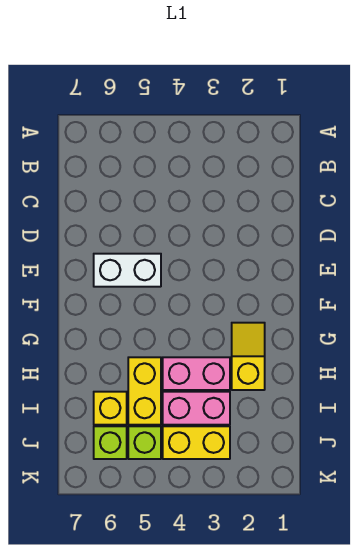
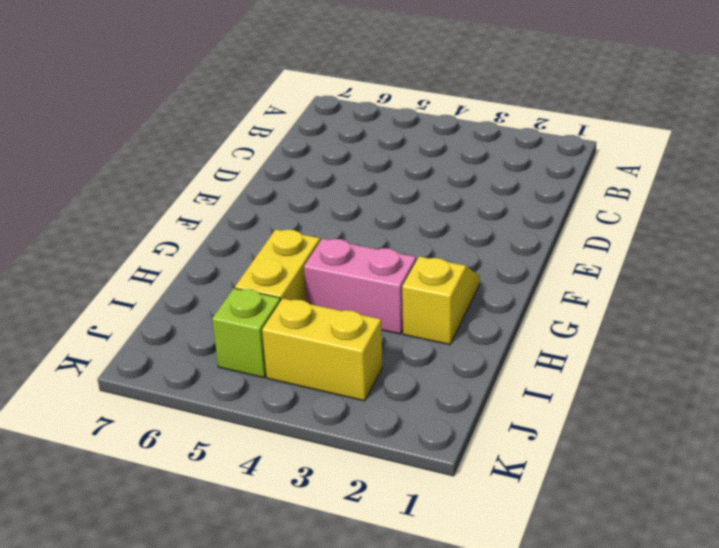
none -> white brick E5:E6 level 1
none -> pink brick I3:I4 level 1

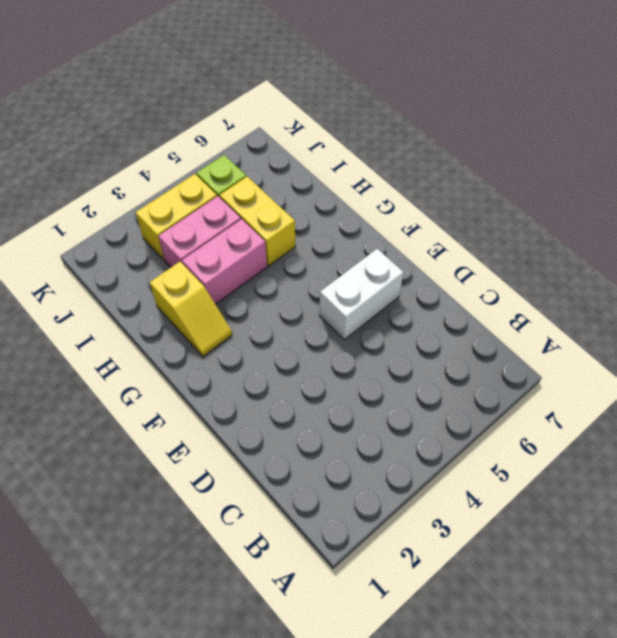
none -> yellow brick I6 level 1
none -> lime brick J6 level 1

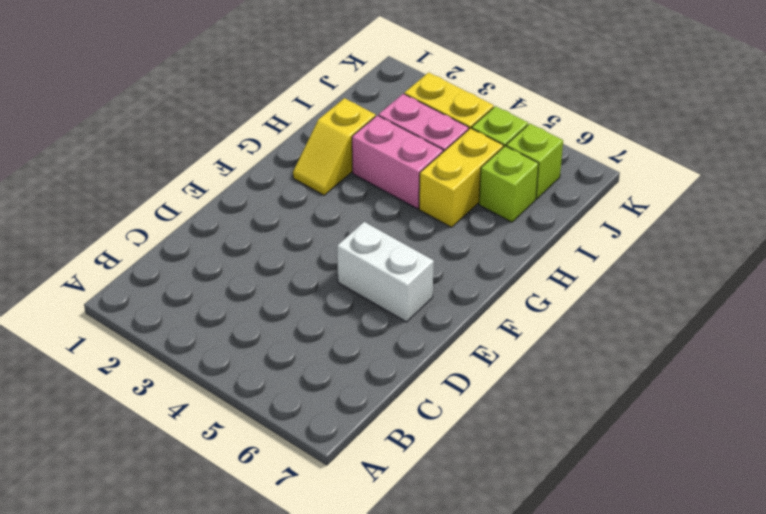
lime brick I6 level 1 -> yellow brick I6 level 1

